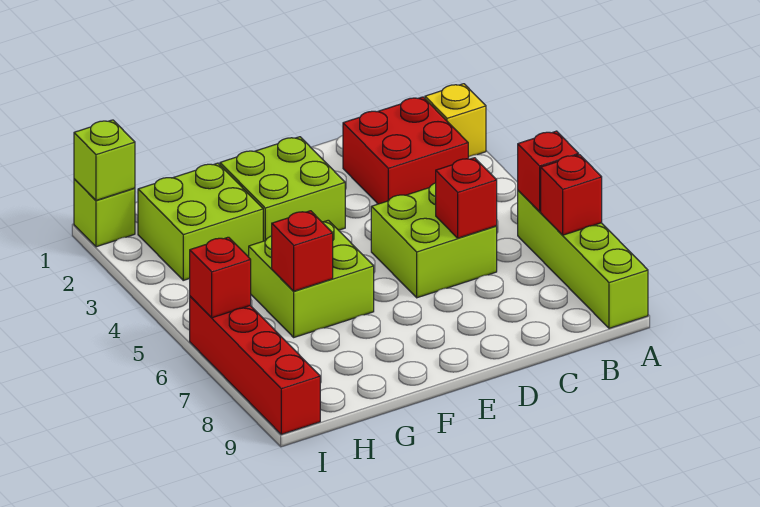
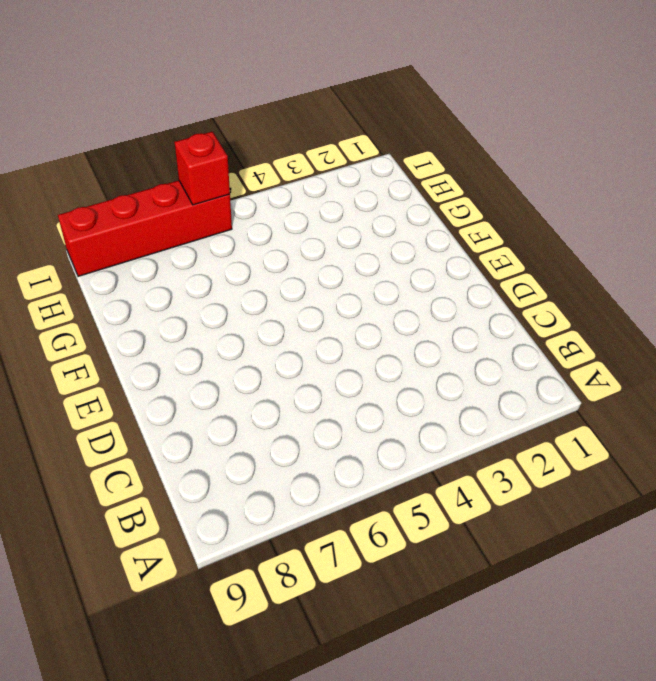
none -> yellow brick A2 level 1
none -> lime brick A6:A9 level 1
none -> red brick B2:C3 level 1

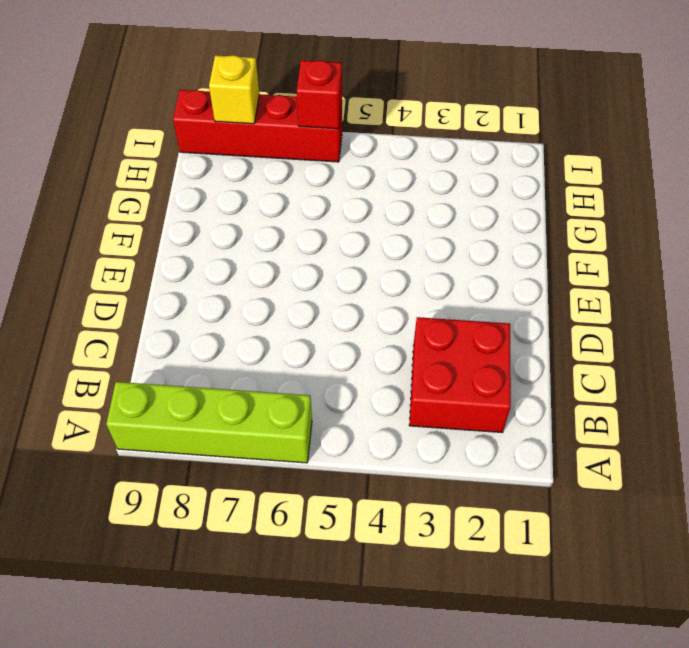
yellow brick I8 level 2 -> yellow brick A2 level 1
none -> lime brick C5:D6 level 1
none -> lime brick E2:F3 level 1
none -> lime brick F5:G6 level 1

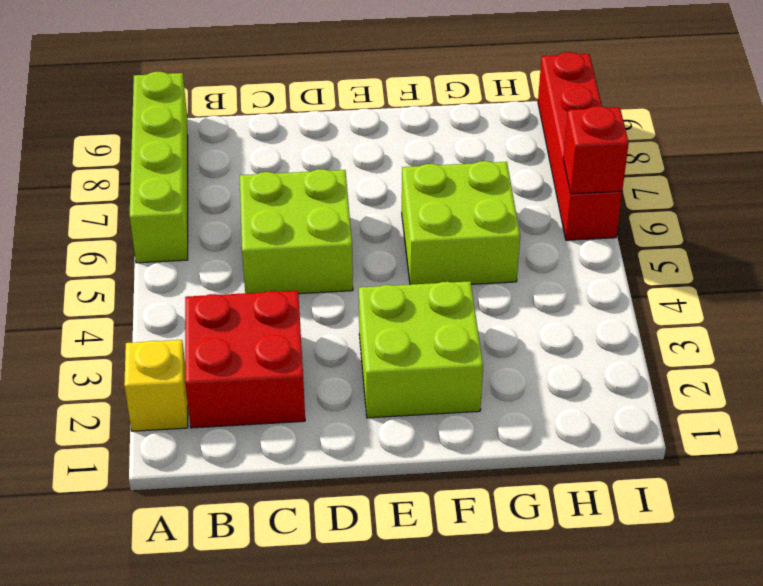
none -> lime brick G2:H3 level 1
none -> lime brick I1 level 1
none -> red brick A6 level 2

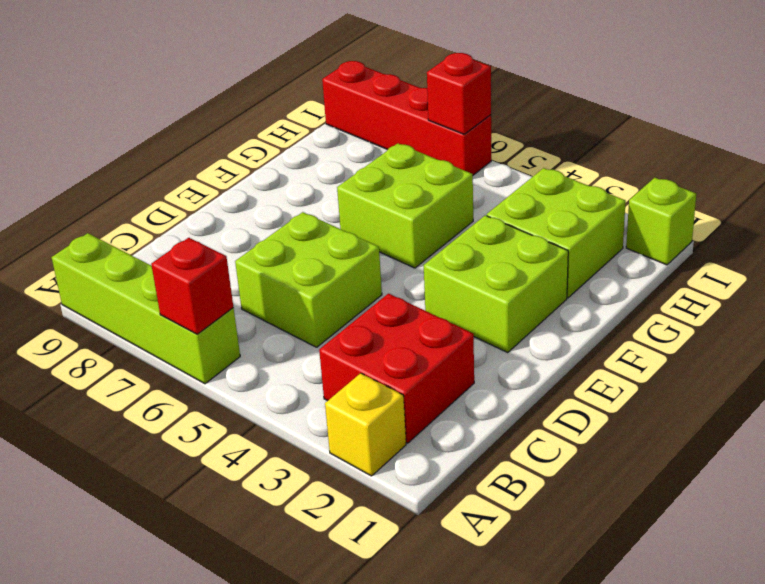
none -> red brick A7 level 2
none -> red brick C6 level 2
none -> red brick G6 level 2

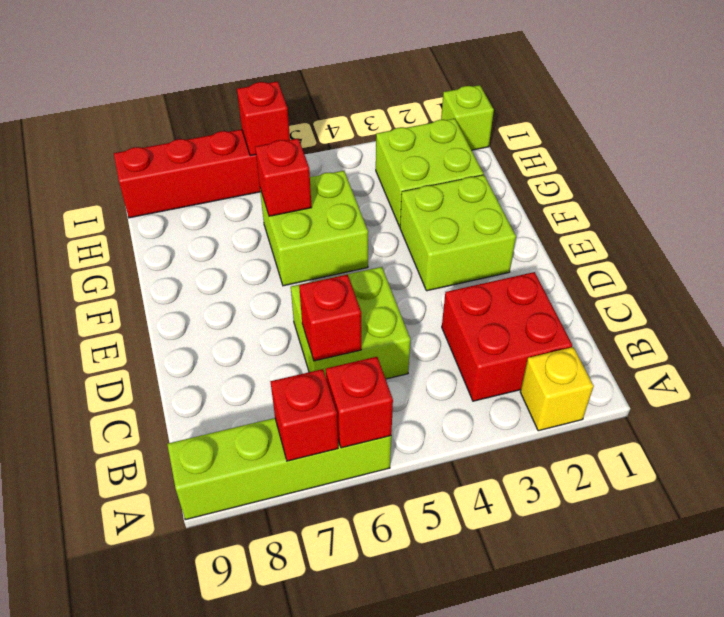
none -> lime brick I1 level 2

